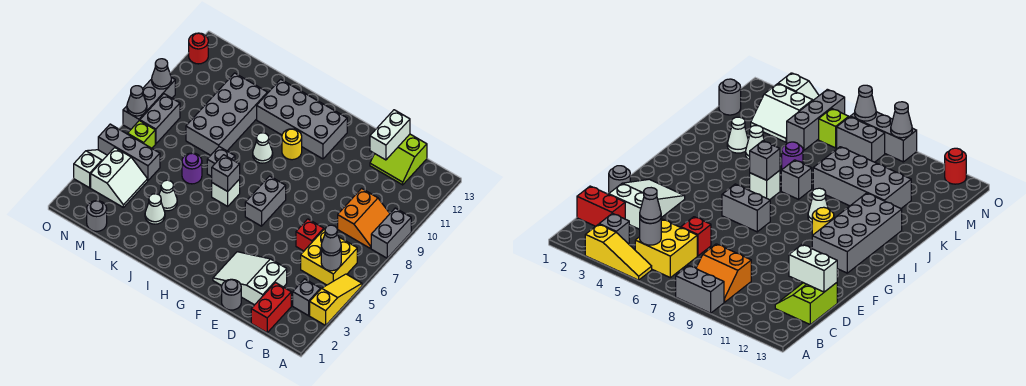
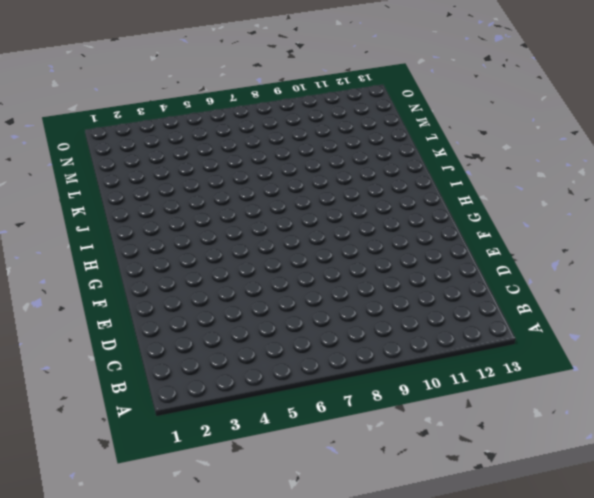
none -> yellow slope A3:A5 level 1 top 3
none -> grey brick A8:A9 level 1
none -> grey brick B3 level 1
none -> yellow brick B5:C6 level 1

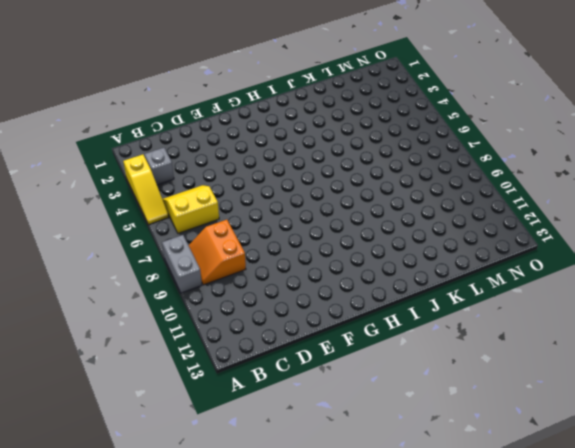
yellow slope B5:C6 level 1 top 6 -> yellow brick B5:C6 level 1
none -> red brick C1:C2 level 1
none -> lime slope C12:D13 level 1 top 13
none -> white slope D2:F3 level 1 top D
none -> red brick D6 level 1

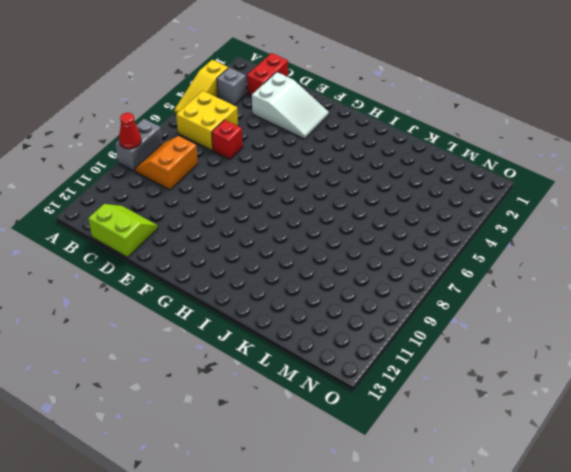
red cone A9 level 2 -> none
none -> grey round brick E1 level 1
none -> grey brick G6:G7 level 1
none -> grey brick G11:J12 level 1
none -> yellow round brick H10 level 1

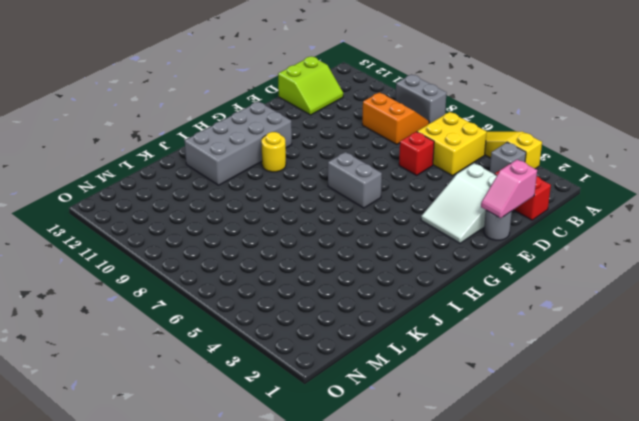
pink slope D1:E1 level 2 top D -> none
none -> white brick I6 level 1
none -> white cone I9 level 1
none -> grey brick J7 level 1
none -> white cone K3 level 1

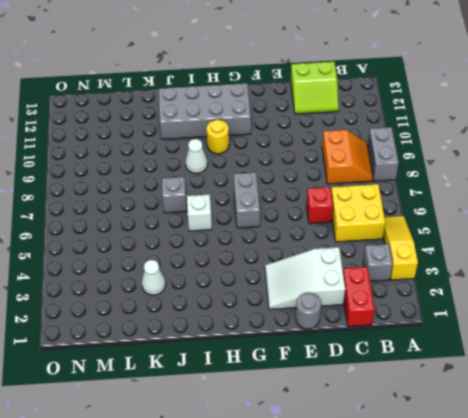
none -> white cone K4 level 1
none -> purple round brick K6 level 1
none -> grey brick K8:L11 level 1
none -> grey round brick M1 level 1

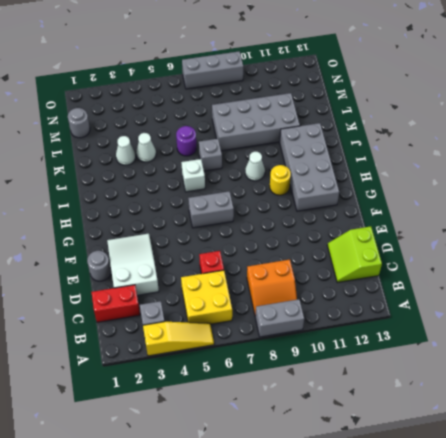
none -> white slope M3:N4 level 1 top N
none -> grey brick M5:O5 level 1
none -> lime brick N6 level 1
none -> grey brick N7:N8 level 1

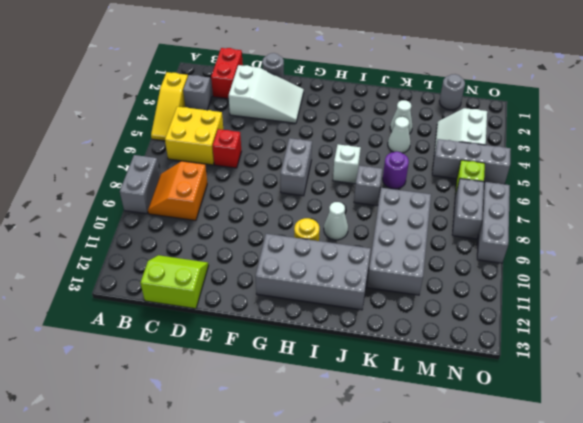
none -> white slope O3:O4 level 1 top 3
none -> red round brick O12 level 1
none -> grey round brick B5 level 2
none -> white brick D12:D13 level 2

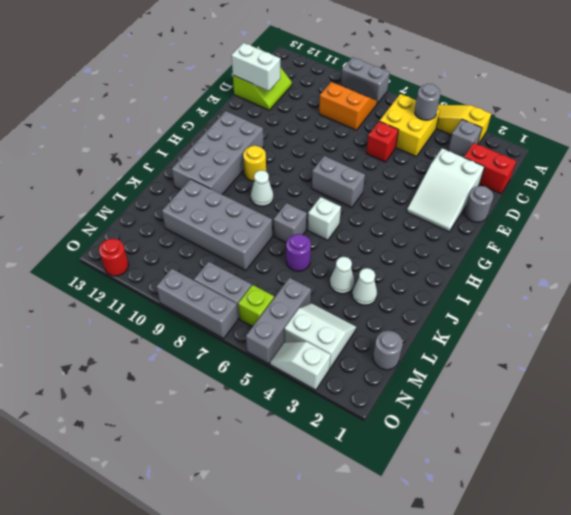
none -> grey brick I6 level 2
none -> grey cone O7 level 2
none -> grey cone O9 level 2
none -> grey cone B5 level 3

